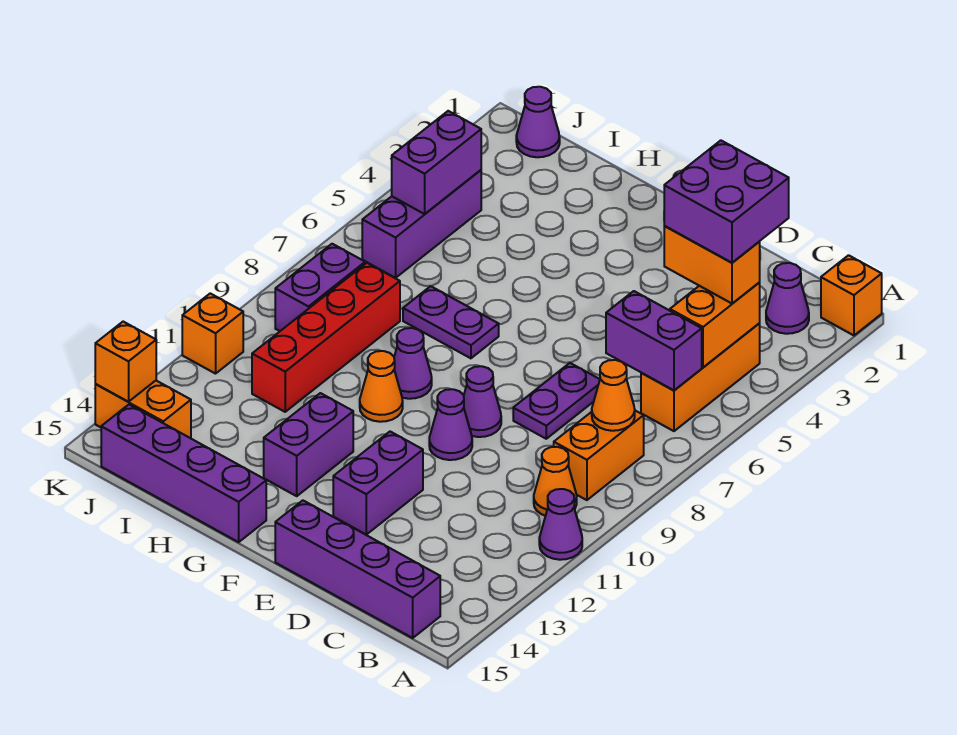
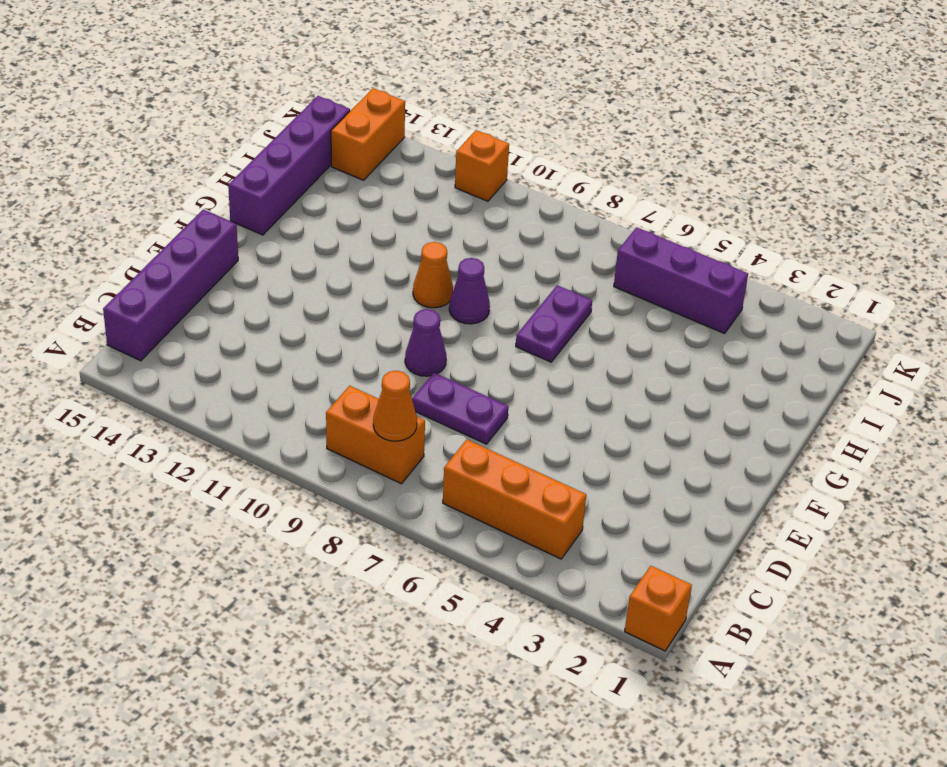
none -> purple cone A11 level 1
none -> purple cone B2 level 1
none -> orange cone B10 level 1

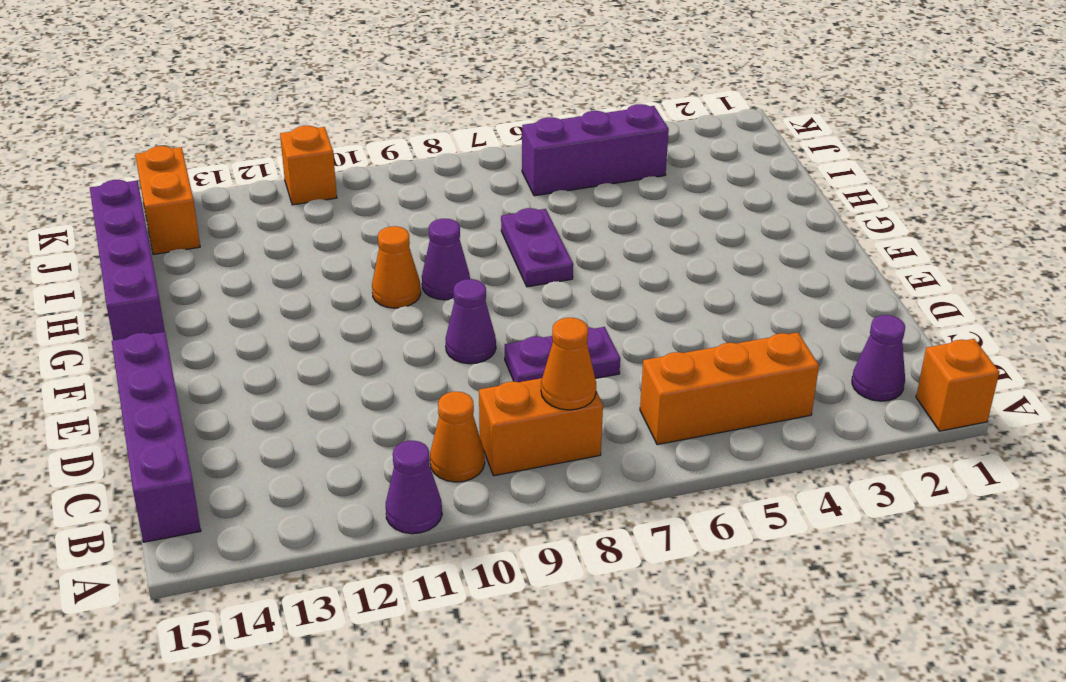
none -> purple cone E10 level 1
none -> purple brick E12:E13 level 1
none -> purple brick G12:G13 level 1

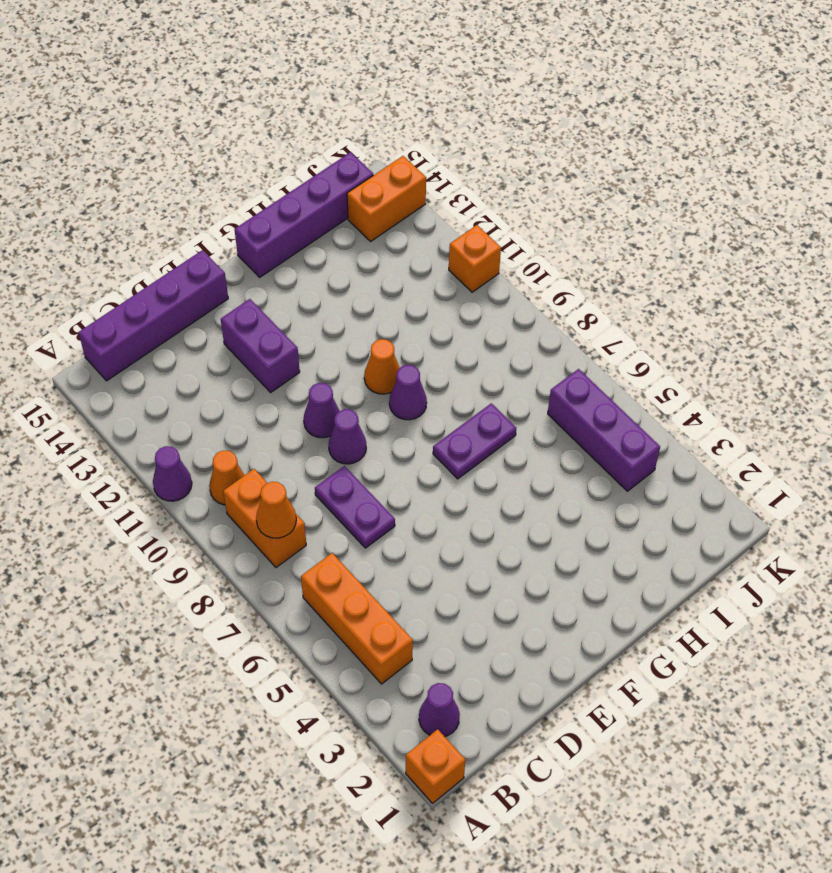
none -> purple brick G12:G13 level 1
none -> red brick I8:I11 level 1
none -> purple cone J1 level 1

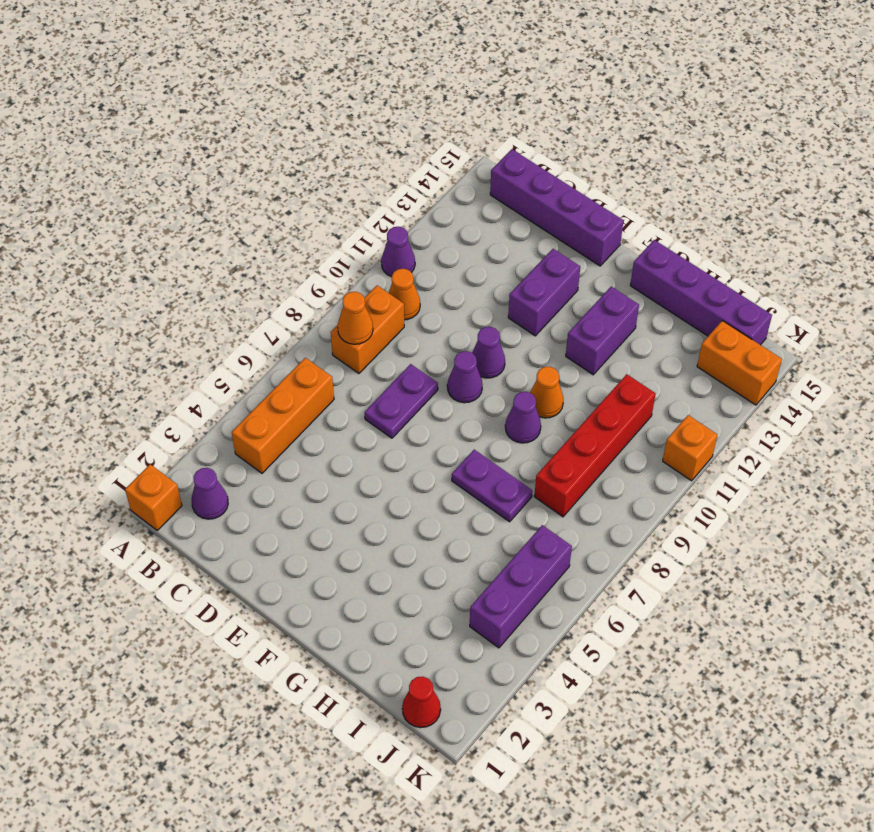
red cone J1 level 1 -> purple cone J1 level 1
none -> purple brick J8:J9 level 1
none -> orange brick B4:B5 level 2
none -> purple brick B6:C6 level 2

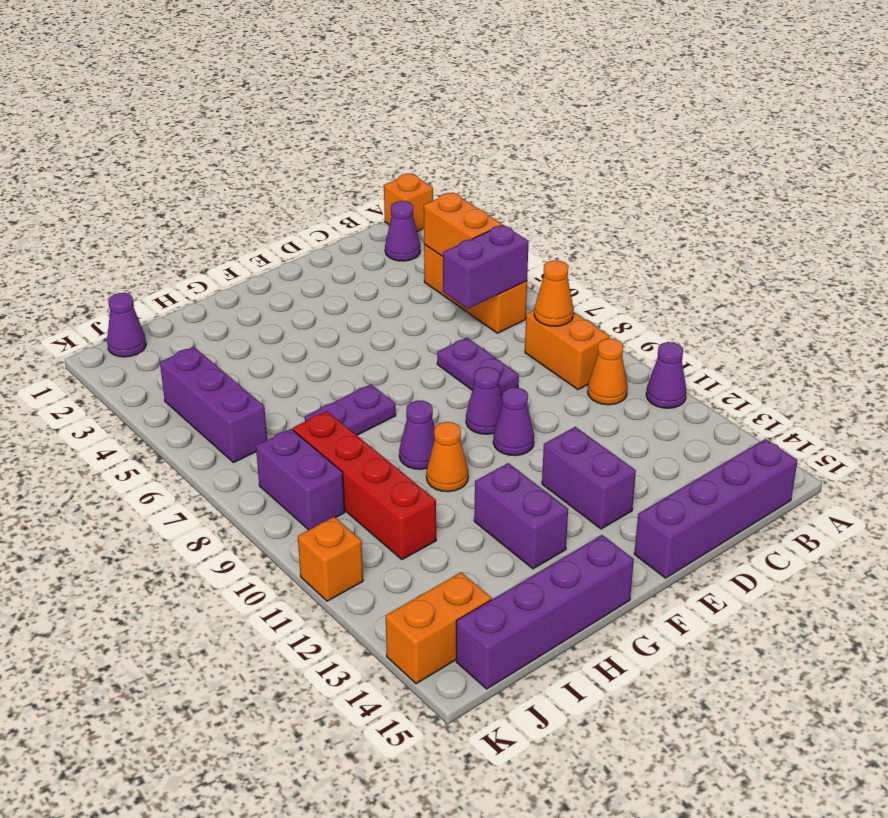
none -> purple brick J4:J5 level 2
none -> orange brick K14 level 2
none -> orange brick B4:C4 level 3

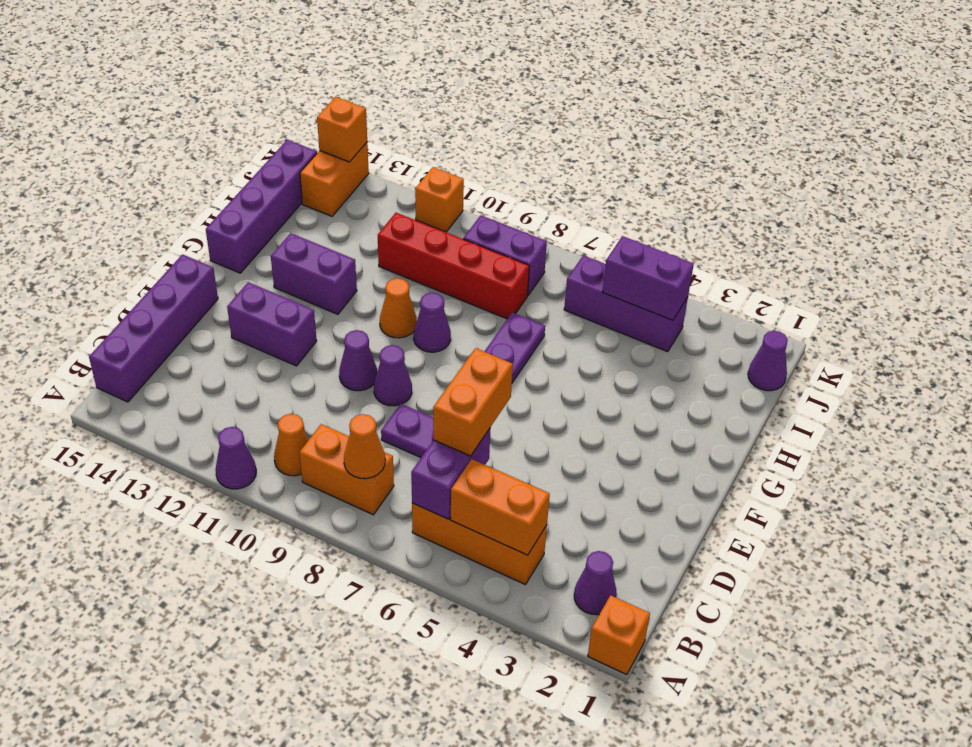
orange brick C6:D6 level 3 -> orange brick B4:C4 level 3
none -> purple brick B3:C4 level 4

